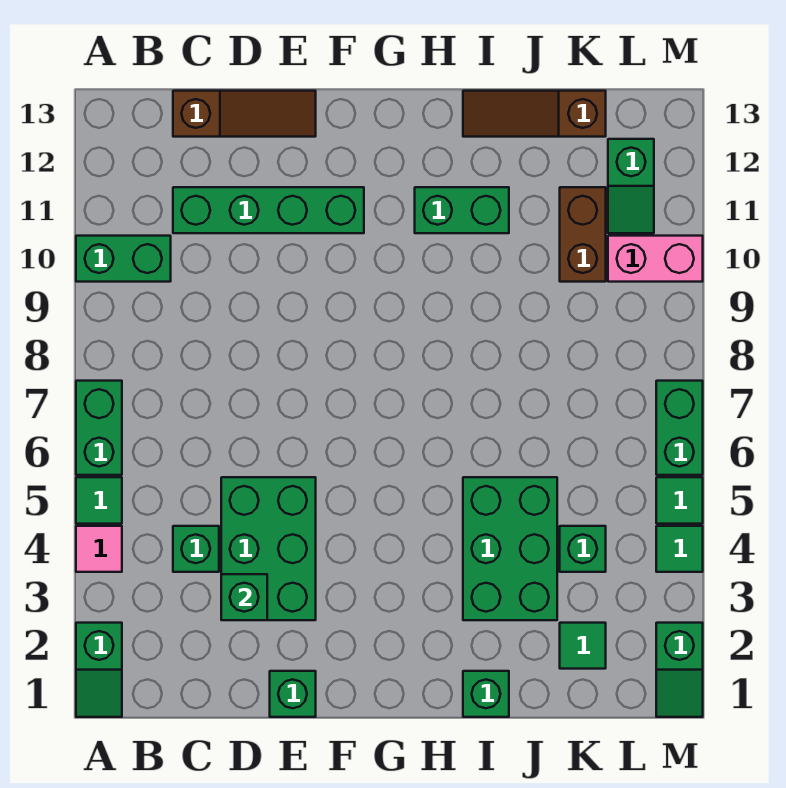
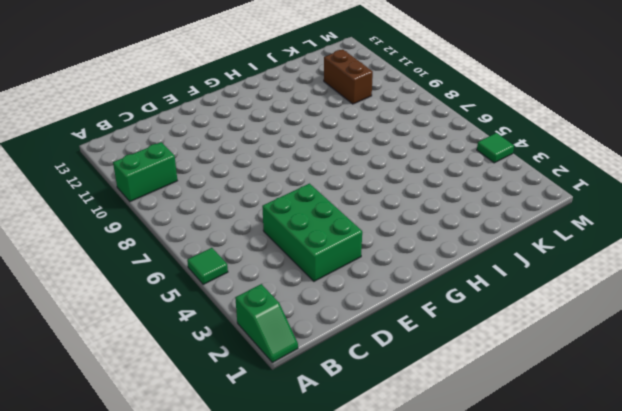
none -> pink tile A4 level 1
none -> green brick A6:A7 level 1
none -> green brick C4 level 1

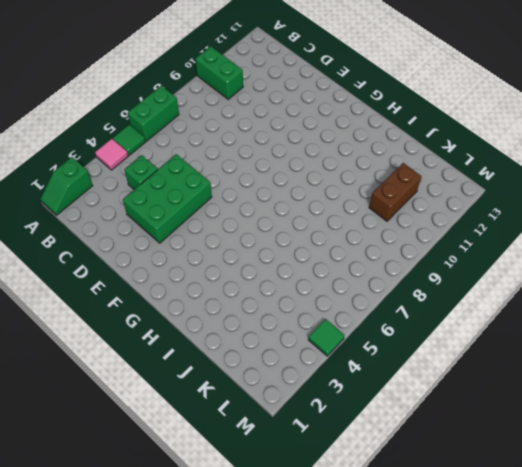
none -> green brick C11:F11 level 1
none -> brown slope C13:E13 level 1 top C
none -> green brick E1 level 1

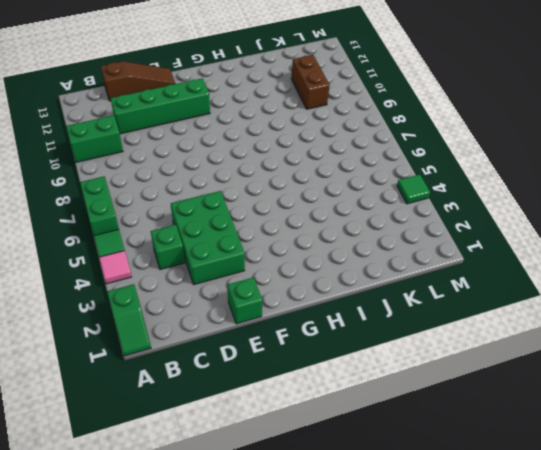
none -> green brick H11:I11 level 1
none -> green brick I1 level 1
none -> green brick I3:J5 level 1

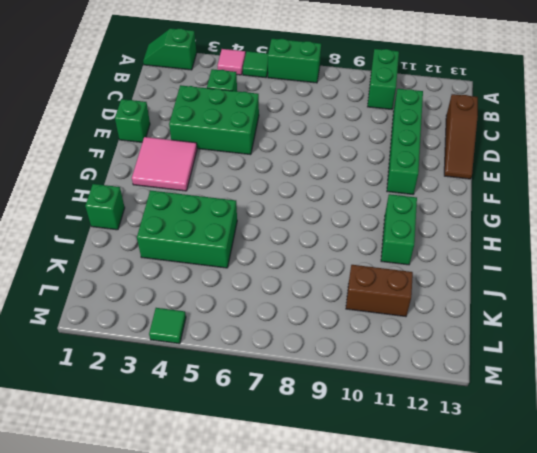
pink tile F2:G3 level 1 -> none
none -> brown slope I13:K13 level 1 top K
none -> green tile K2 level 1
none -> green brick K4 level 1

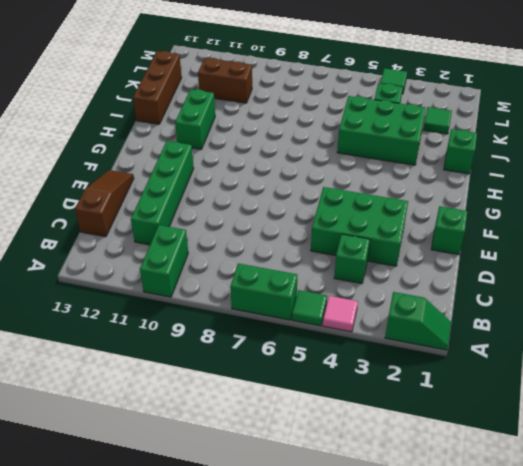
brown brick I13:K13 level 1 -> brown slope I13:K13 level 1 top K
none -> pink brick L10:M10 level 1
none -> green slope L11:L12 level 1 top 12
none -> green slope M1:M2 level 1 top 2

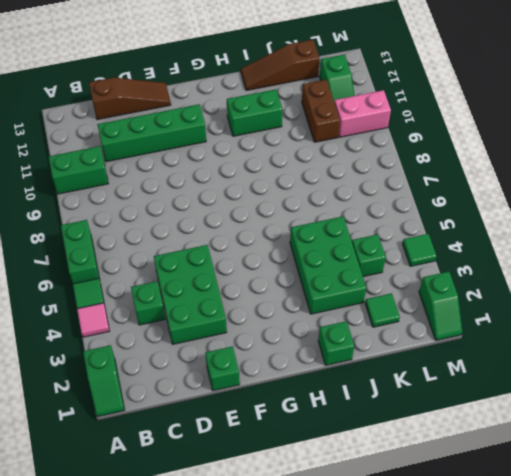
none -> green tile M5 level 1
none -> green brick M6:M7 level 1
none -> green brick D3 level 2

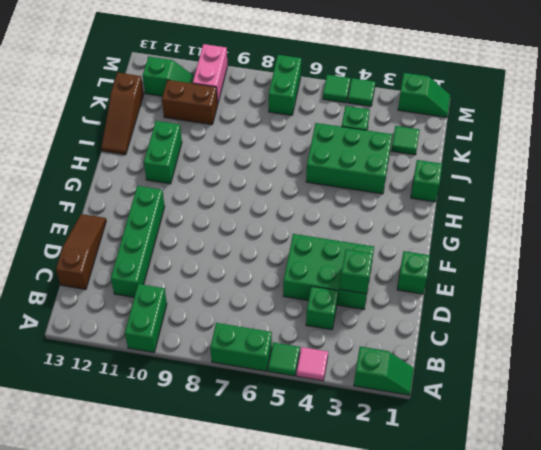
green brick L7:M7 level 1 -> green brick M6:M7 level 1

